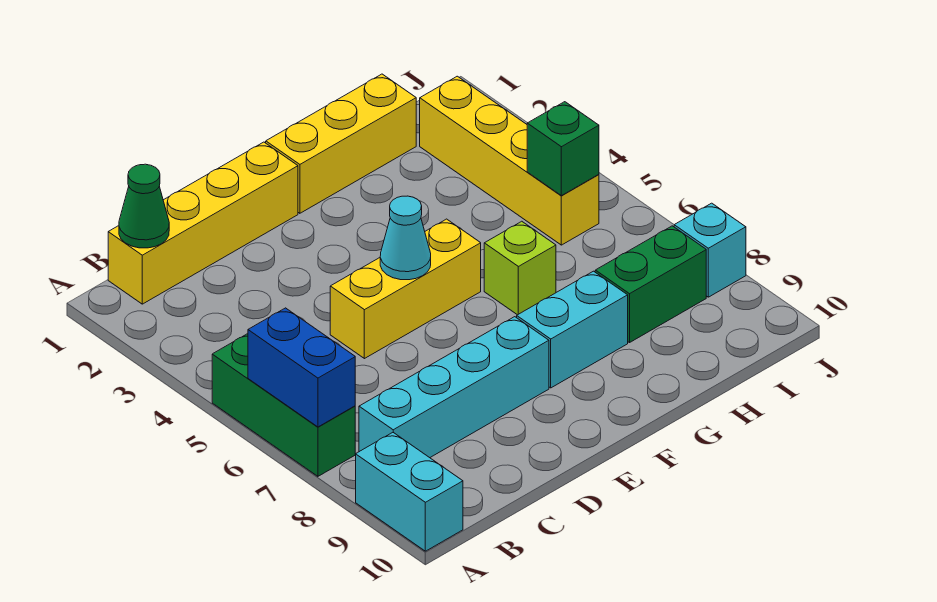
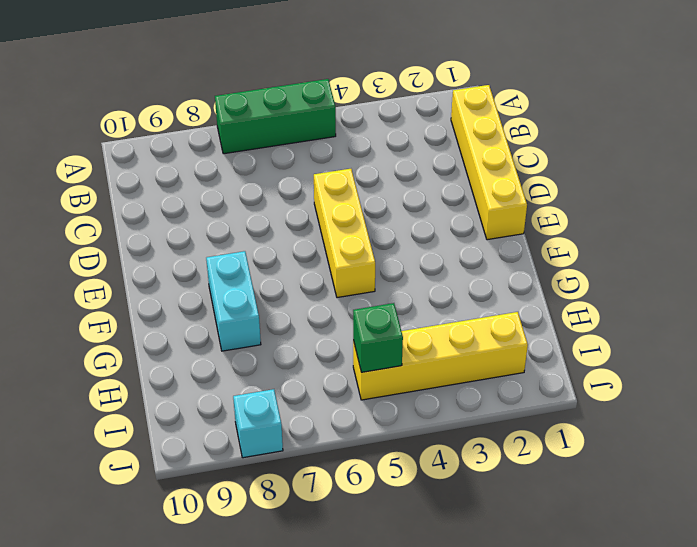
none -> cyan brick A9:A10 level 1
none -> cyan brick B8:E8 level 1
none -> yellow brick F1:H1 level 1

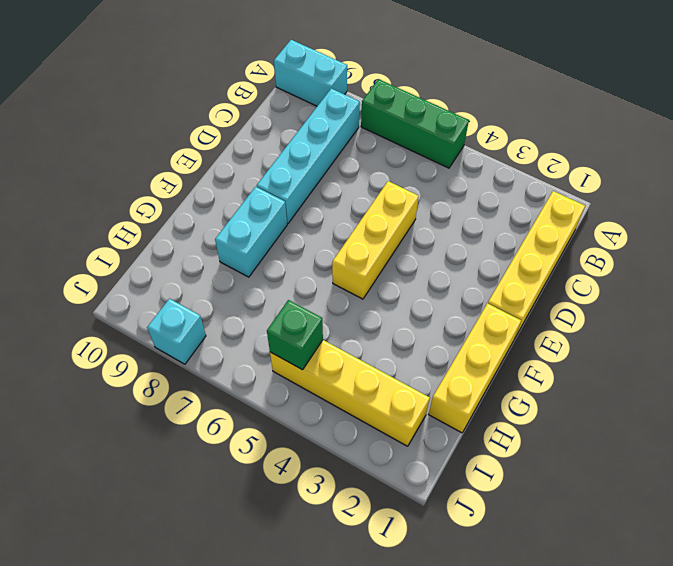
none -> lime brick G6 level 1
none -> green brick H8:I8 level 1
none -> blue brick A6:A7 level 2

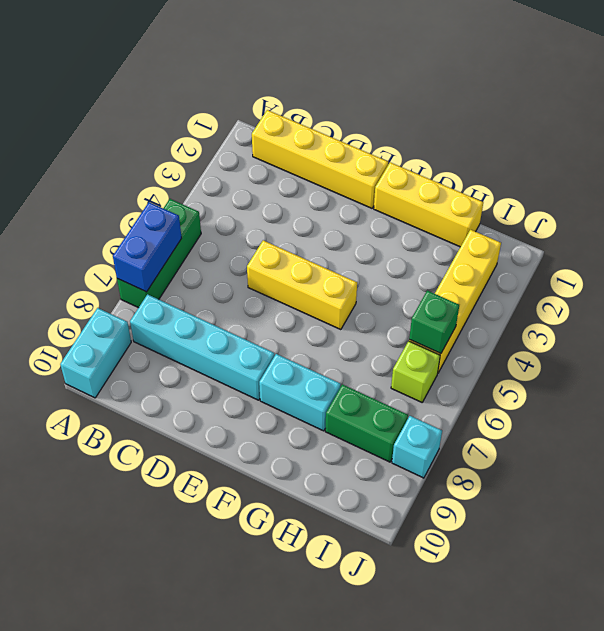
lime brick I6 level 1 -> lime brick G6 level 1
none -> green cone B1 level 2
none -> cyan cone E5 level 2

